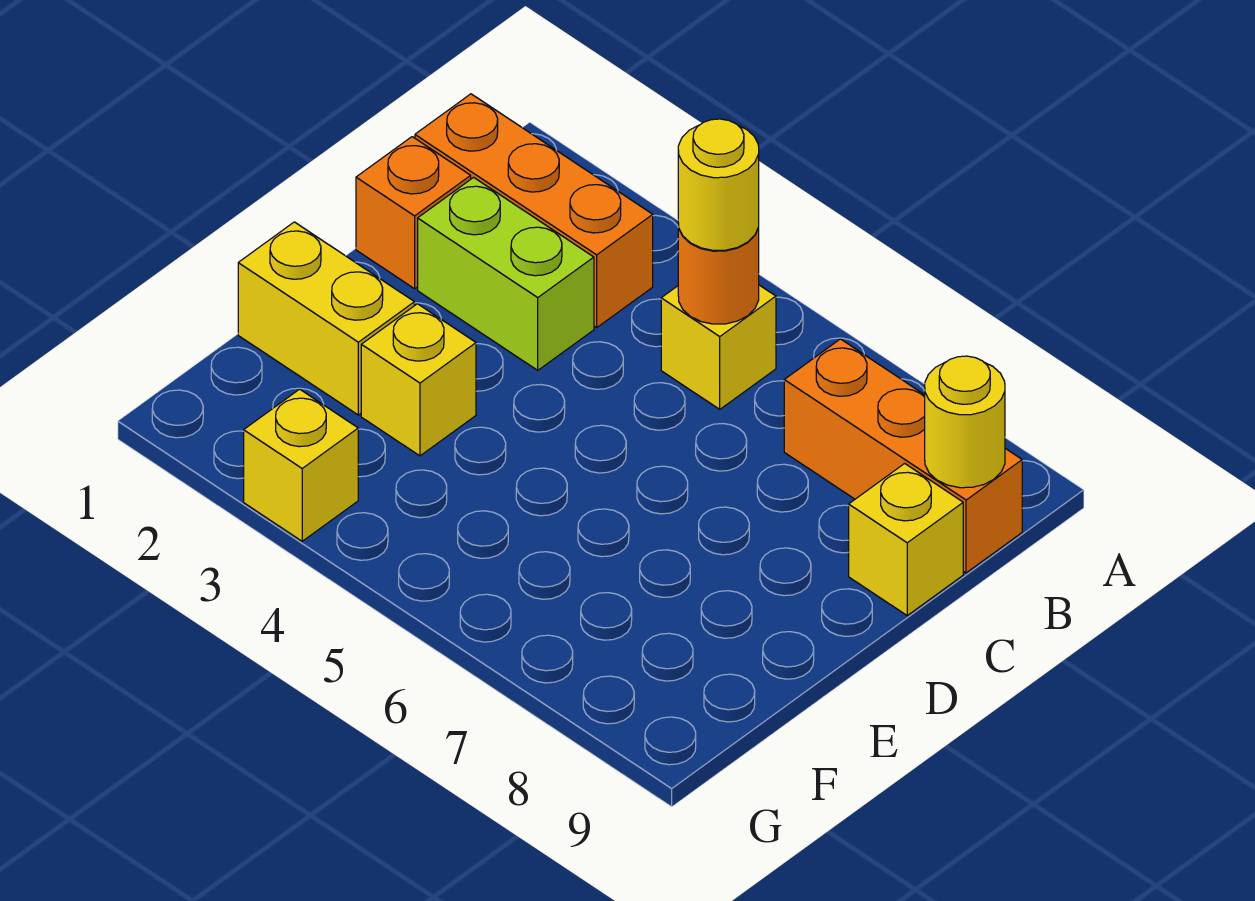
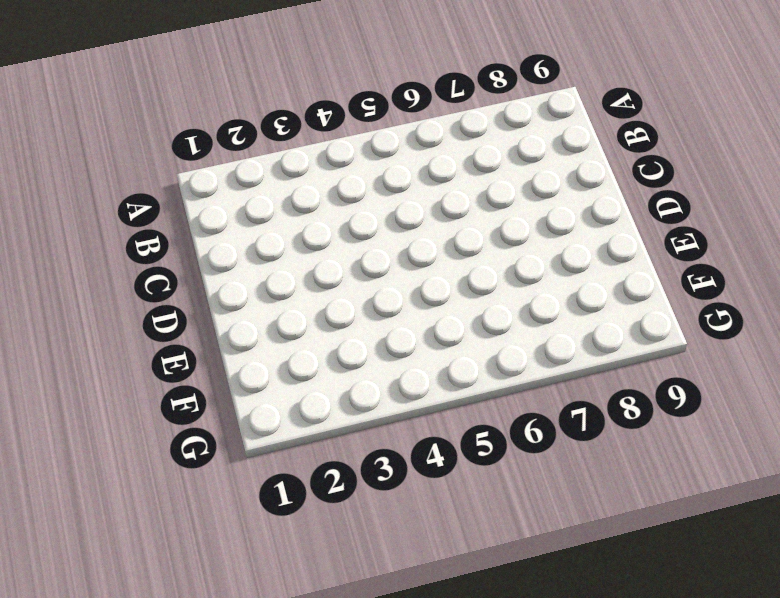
none -> orange brick B1:B3 level 1
none -> yellow brick B5 level 1
none -> orange brick B7:B9 level 1

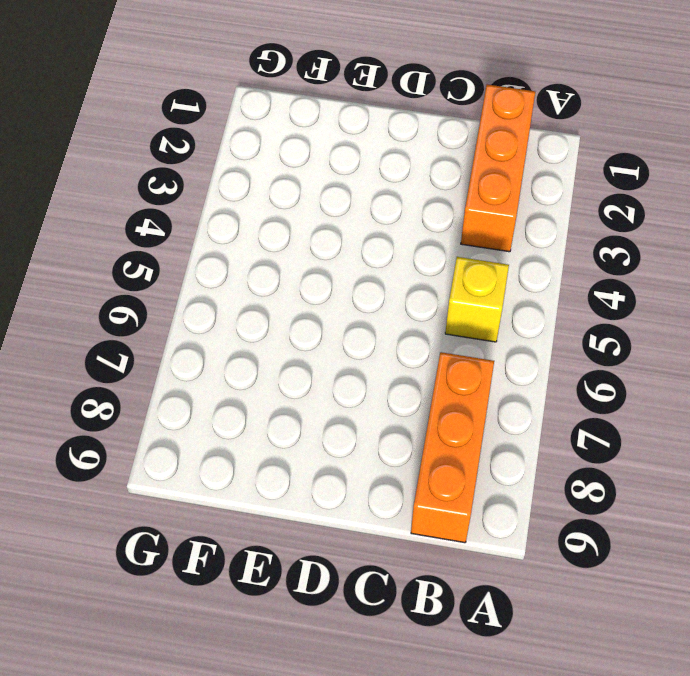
none -> orange brick C1 level 1
none -> lime brick C2:C3 level 1
none -> yellow brick C9 level 1

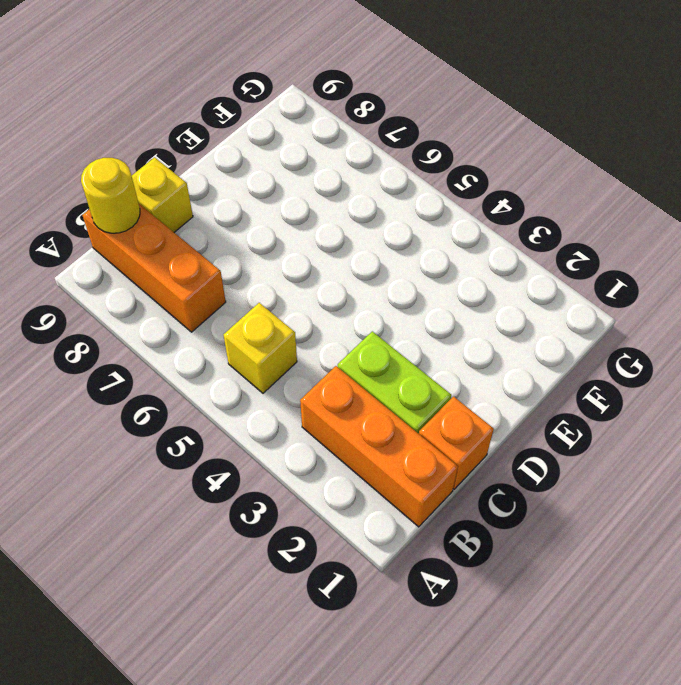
none -> yellow brick E1:E2 level 1
none -> yellow brick E3 level 1
none -> yellow brick G3 level 1

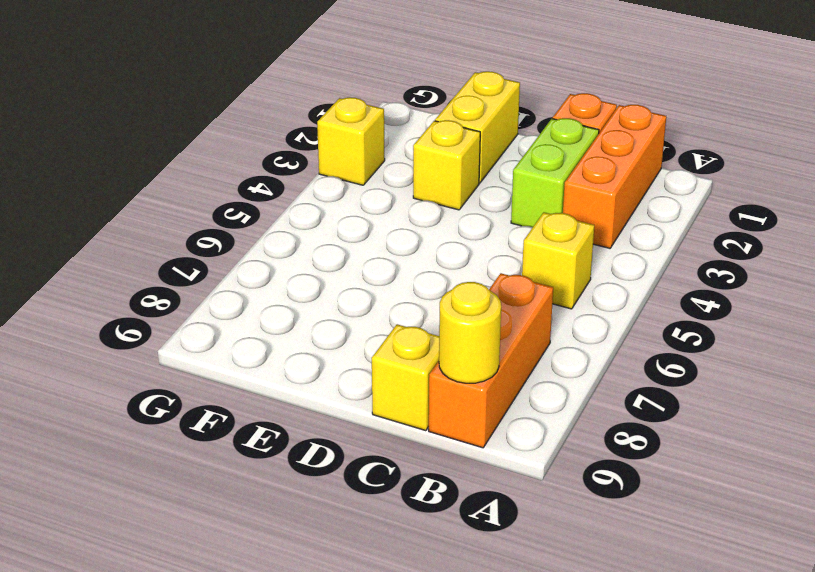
none -> orange round brick B5 level 2
none -> yellow round brick B5 level 3

